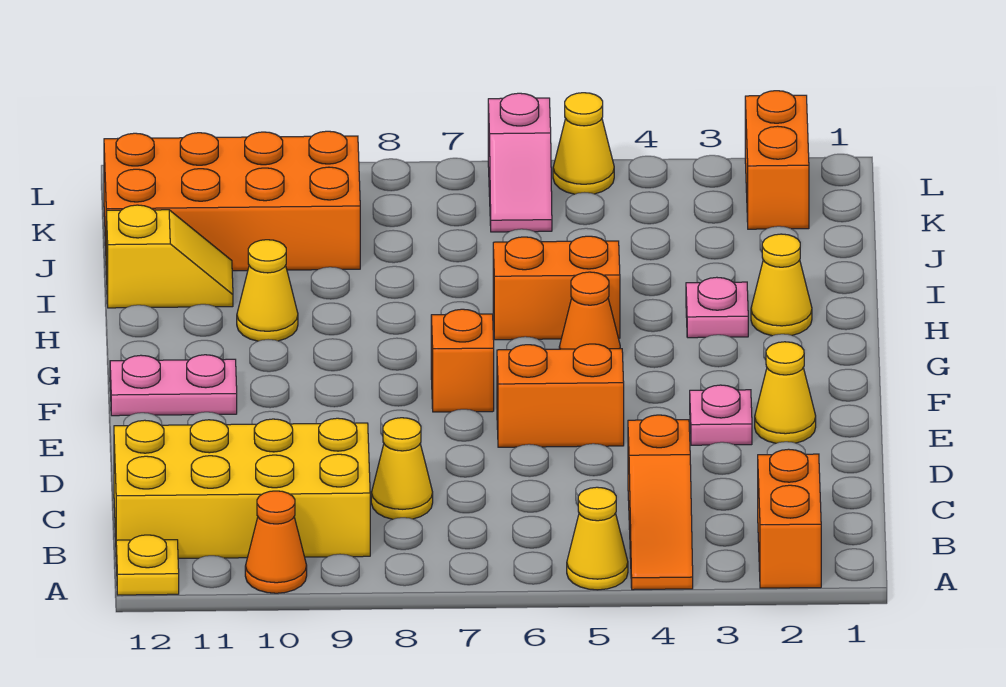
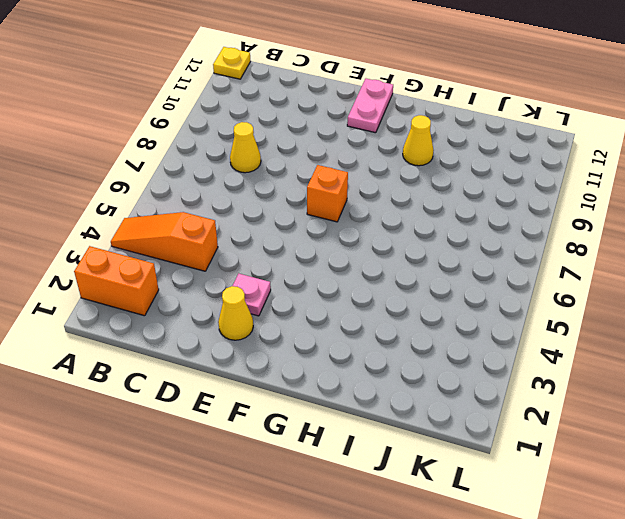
none -> yellow cone A5 level 1
none -> orange cone A10 level 1
none -> yellow brick B9:C12 level 1

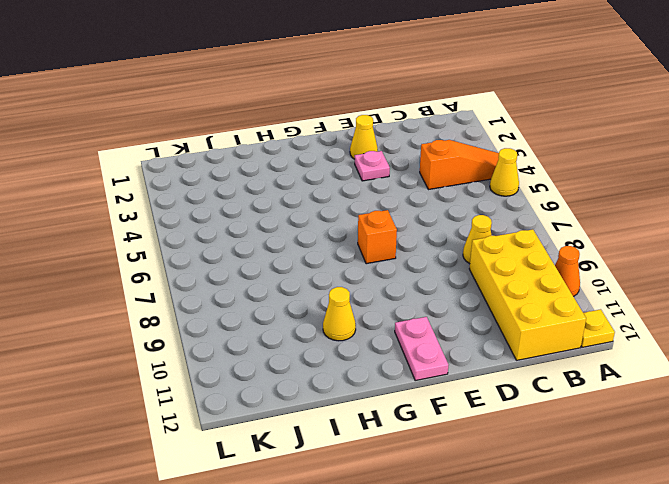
none -> orange brick A2:B2 level 1
none -> orange brick E5:E6 level 1
none -> orange cone G5 level 1

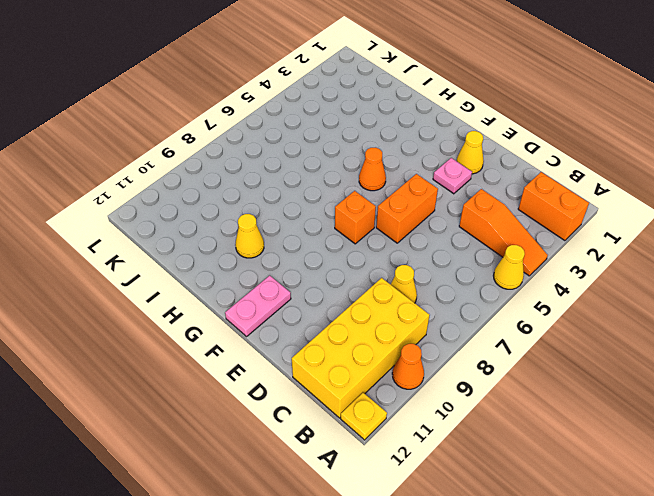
none -> yellow cone H2 level 1
none -> pink plate H3 level 1
none -> orange brick H5:H6 level 1

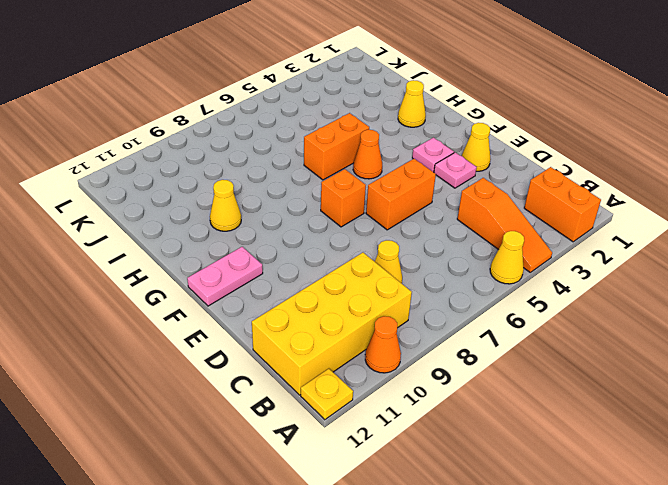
pink plate F3 level 1 -> pink plate H3 level 1
none -> yellow slope I11:I12 level 1 top 12
none -> orange brick J9:K12 level 1
none -> orange brick K2:L2 level 1

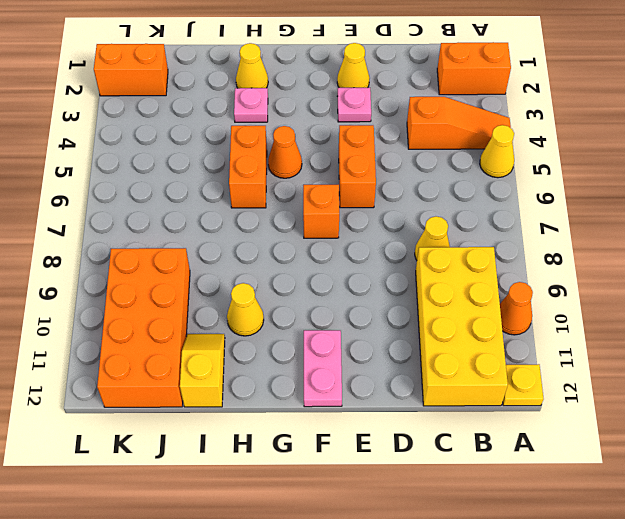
none -> pink slope K6:L6 level 1 top L
none -> yellow cone L5 level 1

